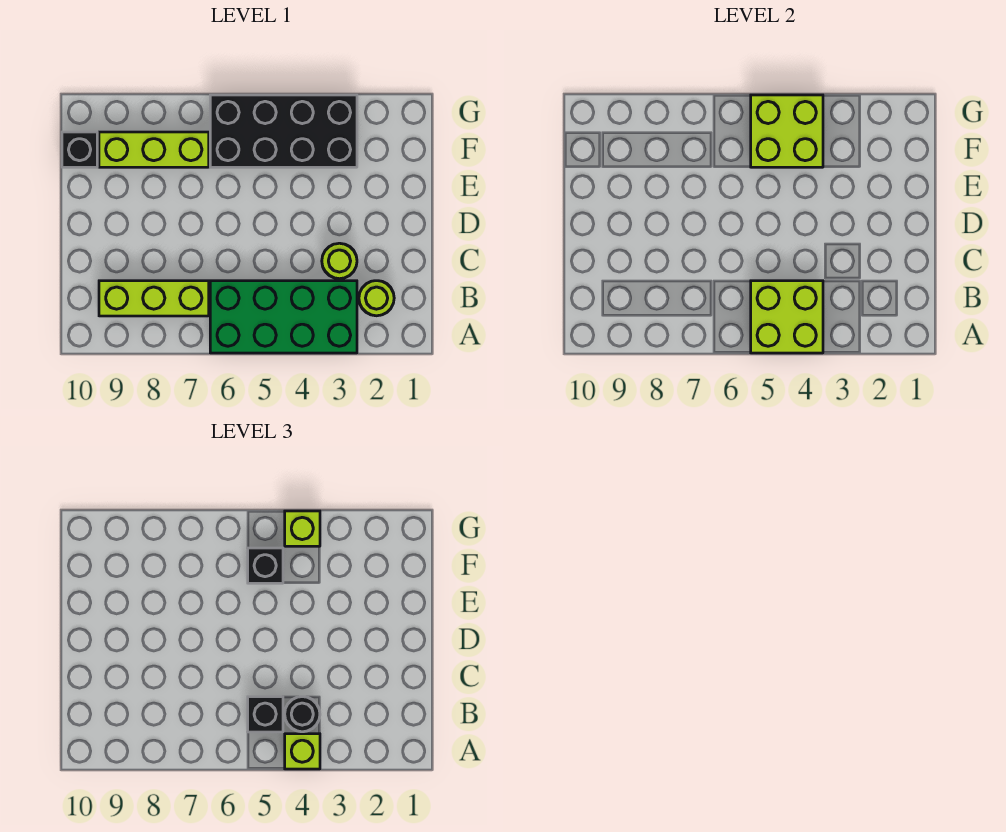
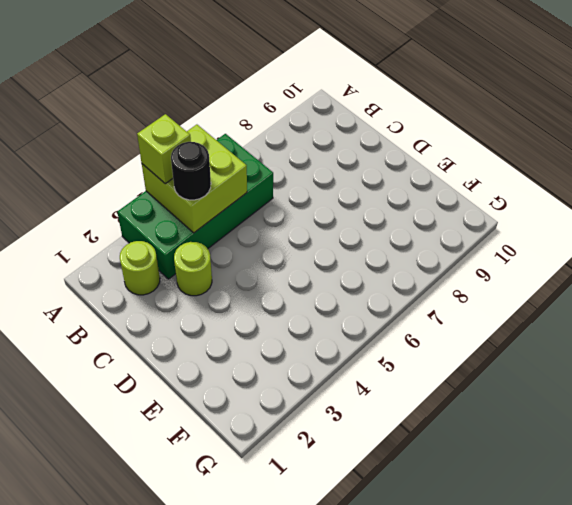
none -> lime brick B7:B9 level 1
none -> black brick F3:G6 level 1
none -> lime brick F7:F9 level 1

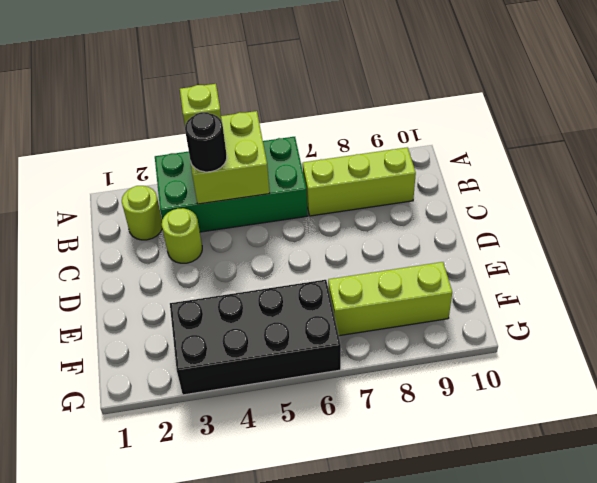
none -> black brick F10 level 1
none -> lime brick F4:G5 level 2
none -> black brick B5 level 3

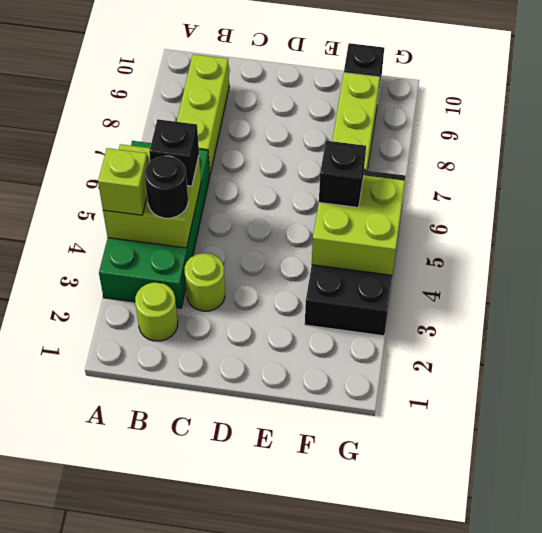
none -> lime brick G4 level 3

